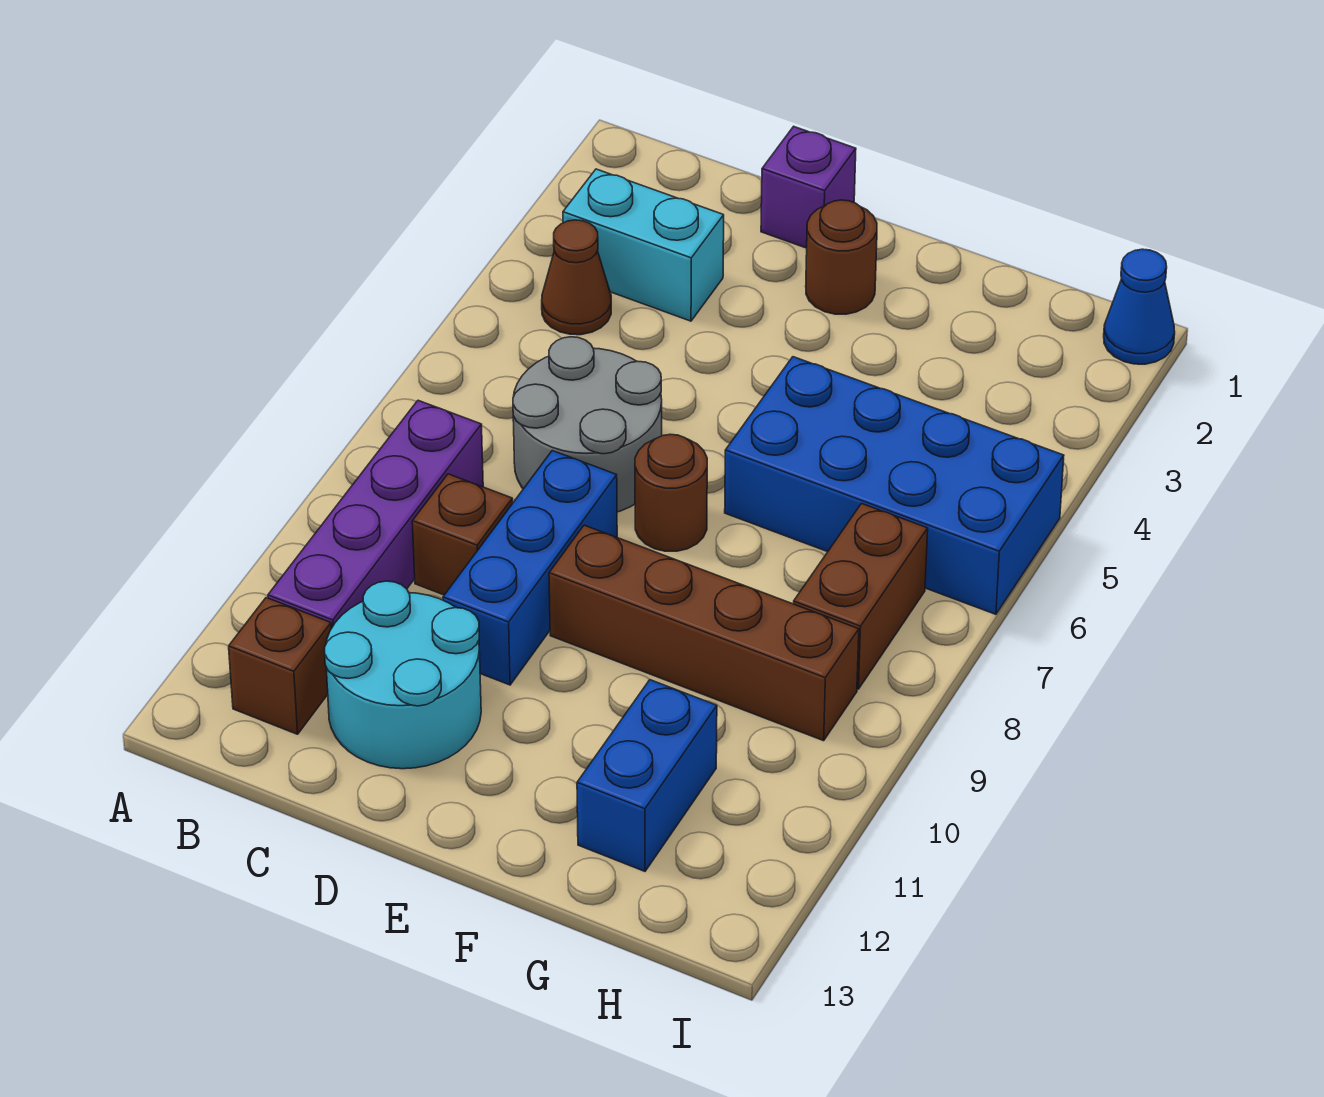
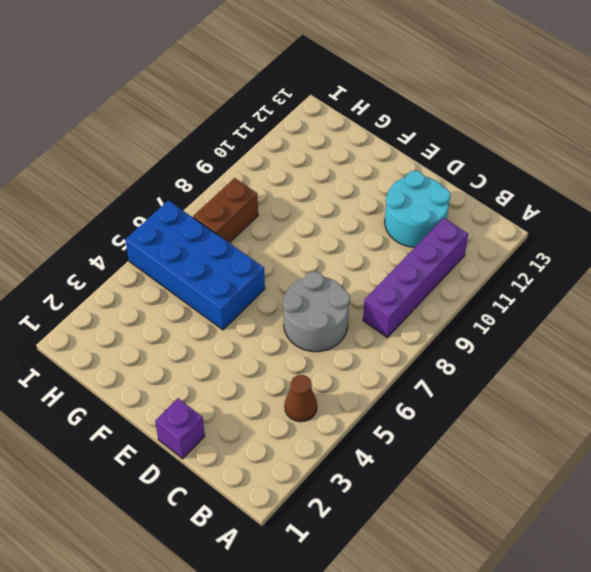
none -> cyan brick B3:C3 level 1
none -> brown brick B12 level 1
none -> brown brick C9 level 1

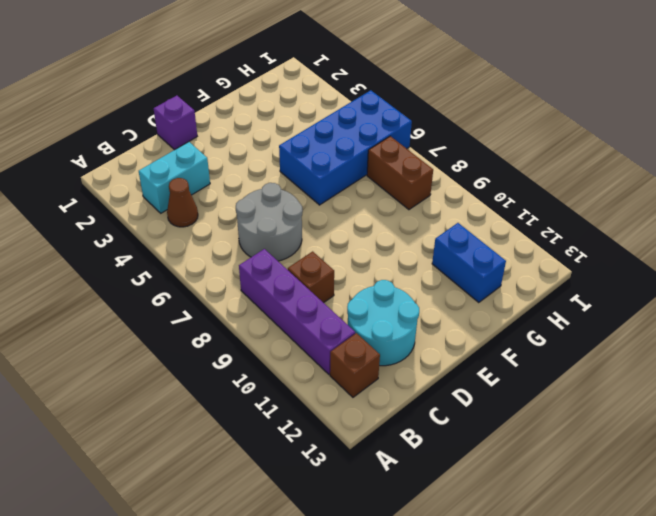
none -> blue brick D8:D10 level 1
none -> brown round brick E2 level 1
none -> brown round brick E7 level 1

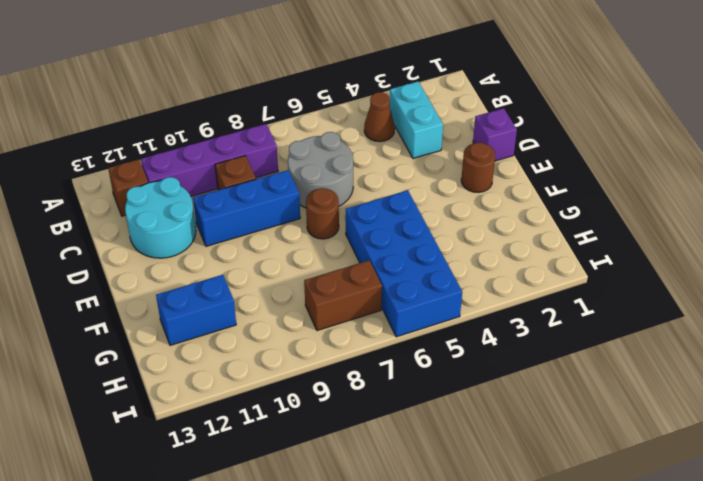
none -> brown brick E9:H9 level 1
none -> blue cone I1 level 1

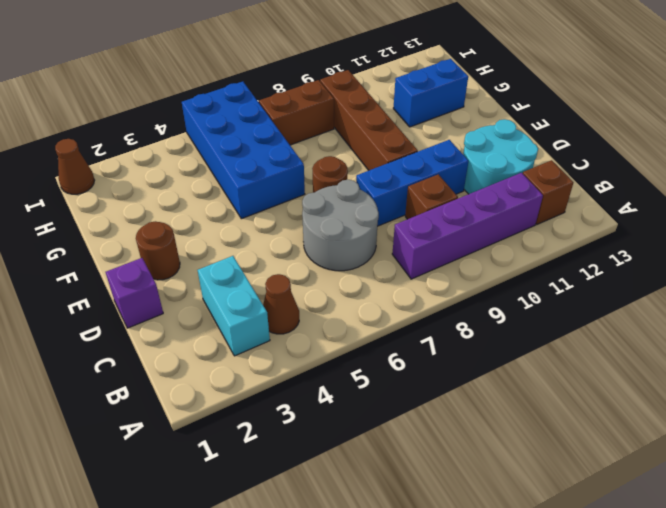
brown cone I1 level 1 -> blue cone I1 level 1

